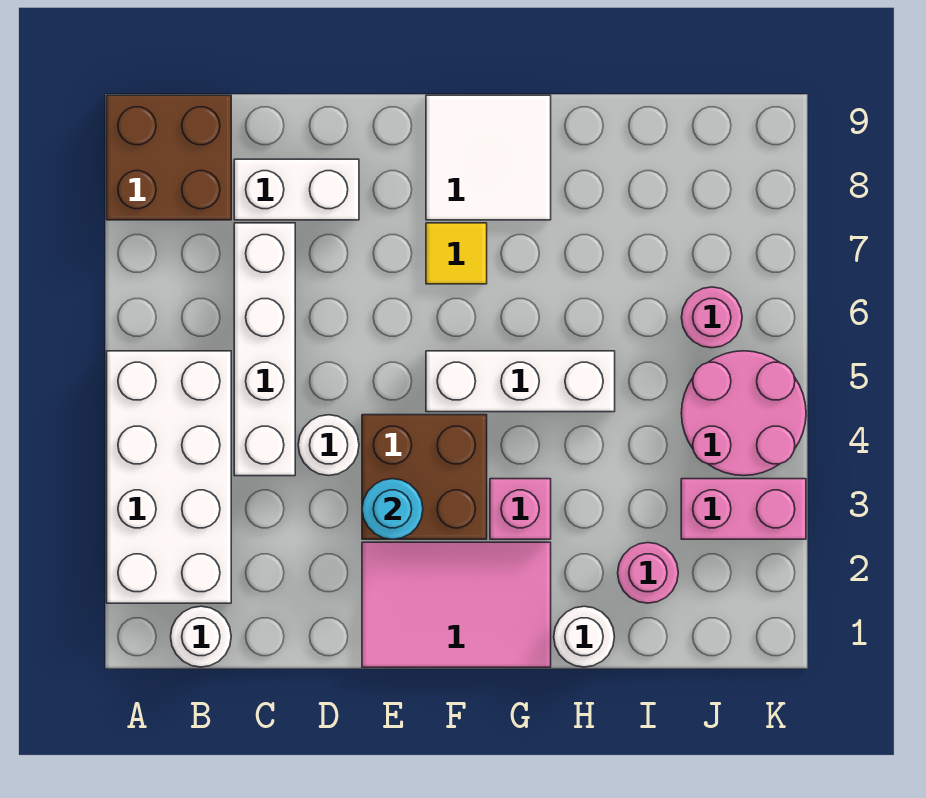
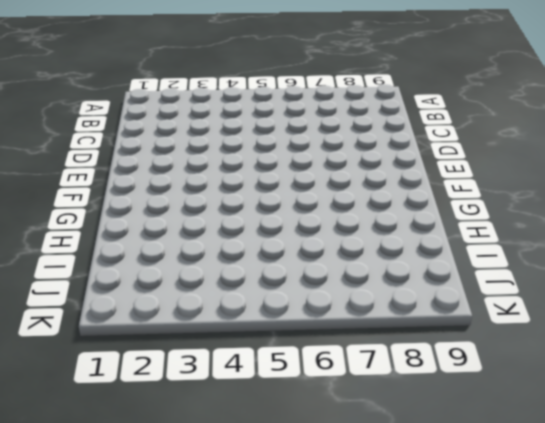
none -> white brick A2:B5 level 1
none -> brown brick A8:B9 level 1
none -> white round brick B1 level 1

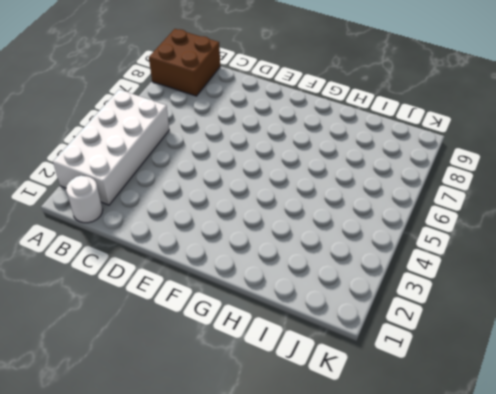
none -> white brick C4:C7 level 1
none -> white brick C8:D8 level 1
none -> white round brick D4 level 1

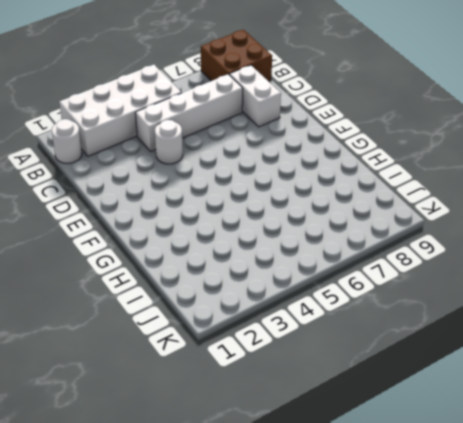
none -> pink tile E1:G2 level 1
none -> brown brick E3:F4 level 1
none -> white brick F5:H5 level 1

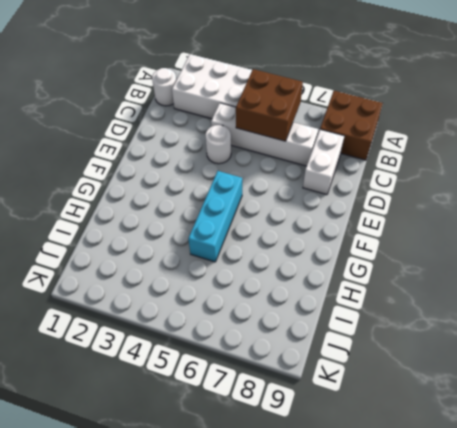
brown brick B5:C6 level 2 -> brown brick E3:F4 level 1
cyan brick F5:H5 level 1 -> white brick F5:H5 level 1
none -> pink tile E1:G2 level 1
none -> yellow tile F7 level 1
none -> white tile F8:G9 level 1

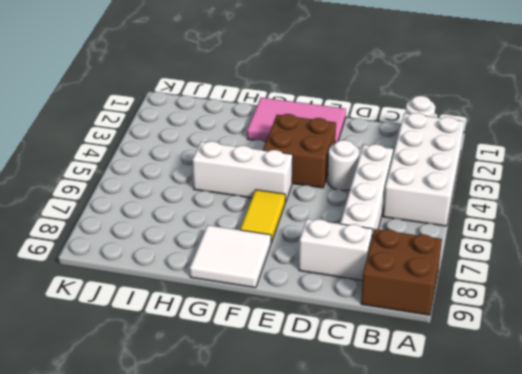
yellow tile F6:F7 level 1 -> yellow tile F7 level 1
none -> pink brick G3 level 1
none -> white round brick H1 level 1
none -> pink round brick I2 level 1

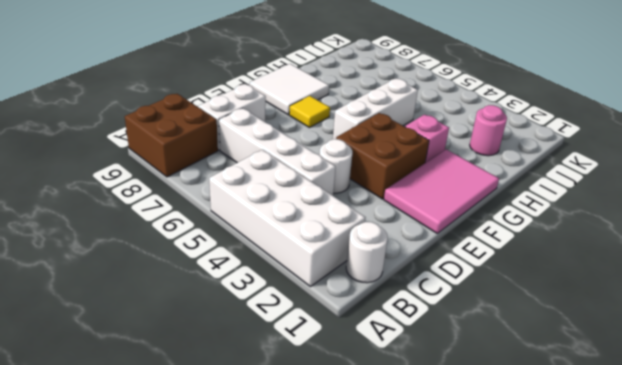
none -> white round brick H1 level 1
none -> pink brick J3:K3 level 1
none -> pink round brick J4:K5 level 1

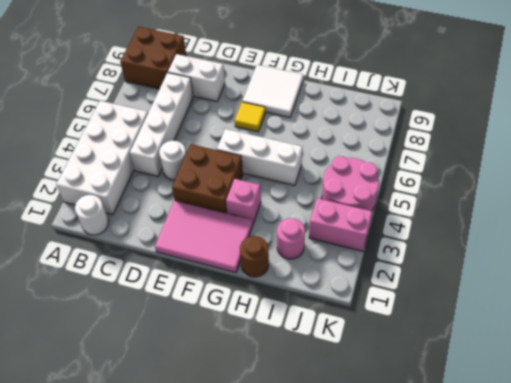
brown round brick H1 level 1 -> white round brick H1 level 1
none -> pink round brick J6 level 1
none -> cyan round brick E3 level 2

